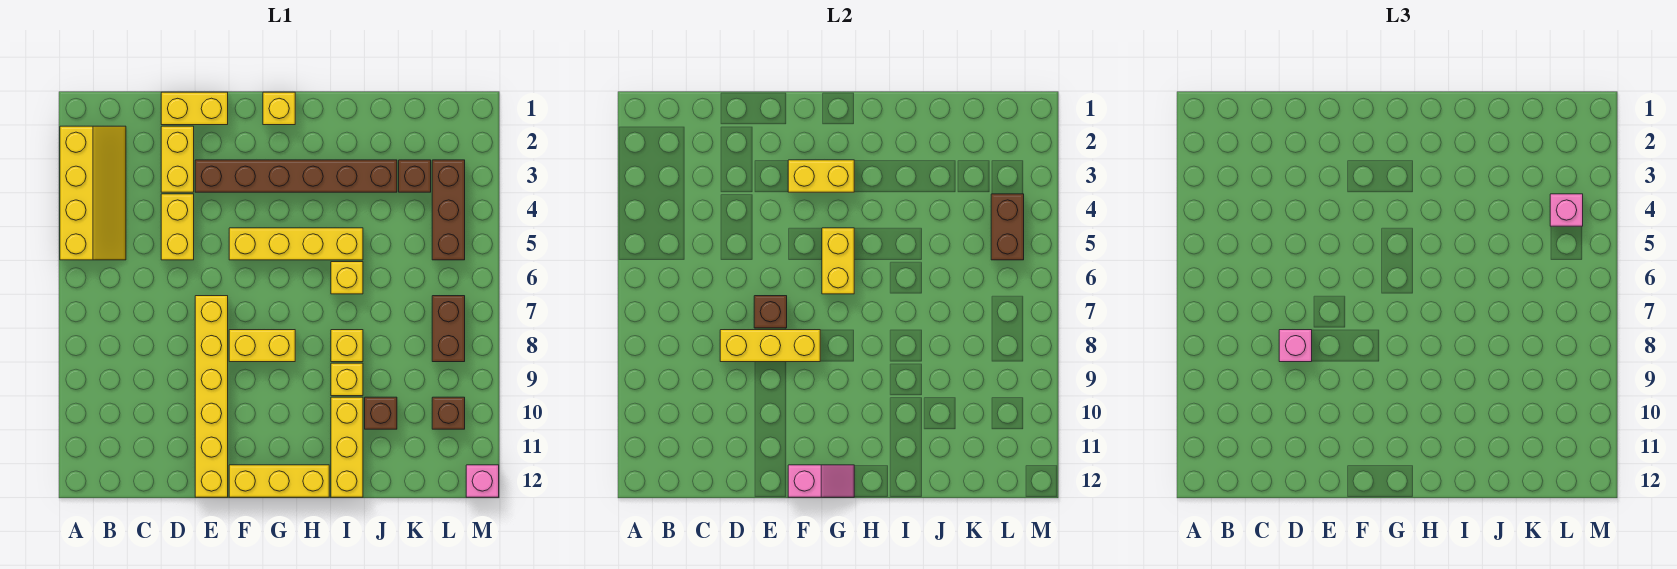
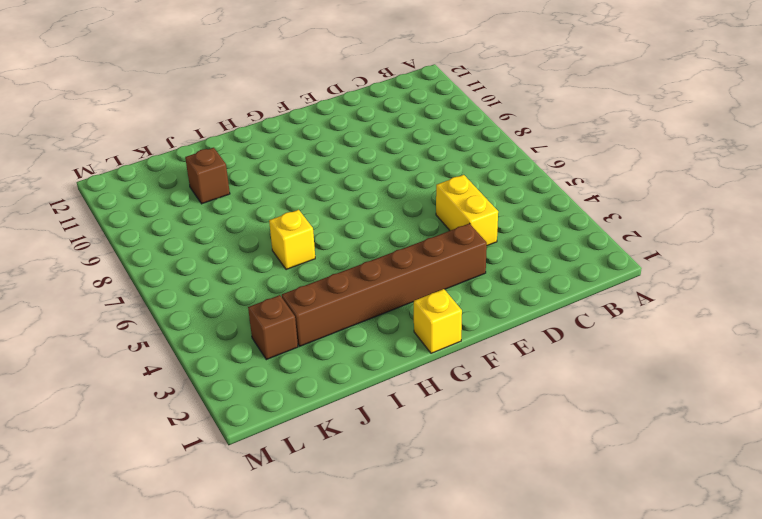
none -> yellow slope A2:B5 level 1 top A
none -> yellow brick D1:E1 level 1
none -> yellow brick D2:D3 level 1

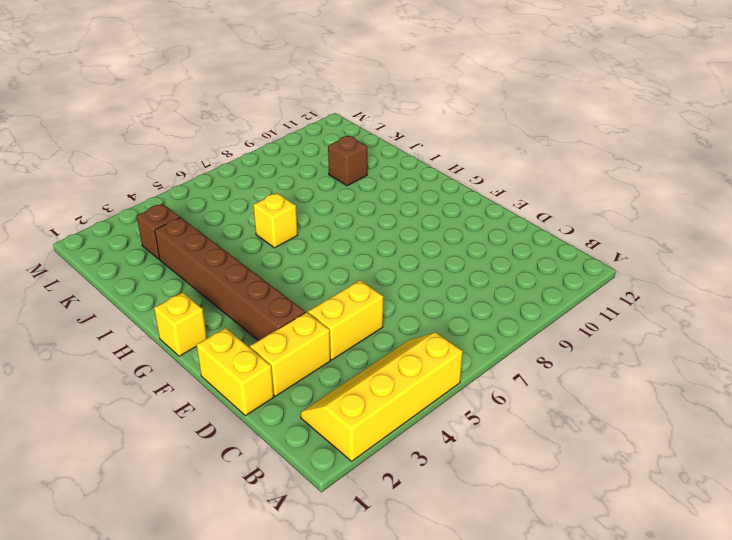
none -> yellow brick E7:E12 level 1
none -> yellow brick F5:I5 level 1
none -> yellow brick F8:G8 level 1

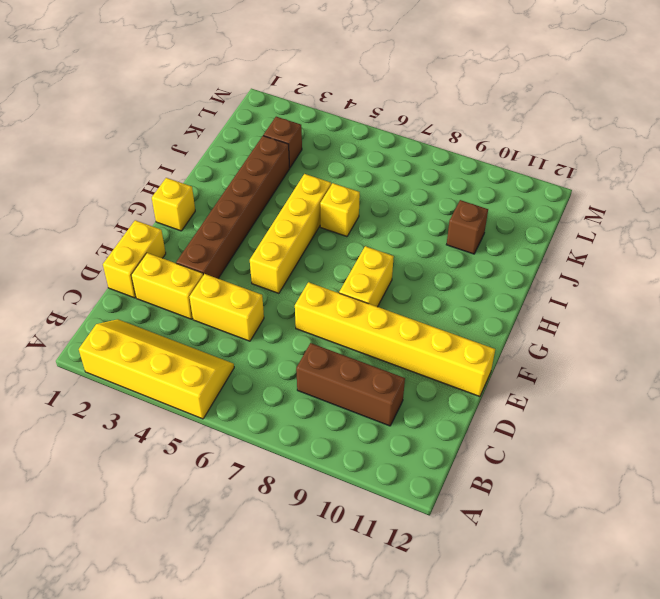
brown brick C8:C10 level 1 -> brown brick L3:L5 level 1
none -> yellow brick F12:H12 level 1
none -> yellow brick I8 level 1
none -> yellow brick I9 level 1

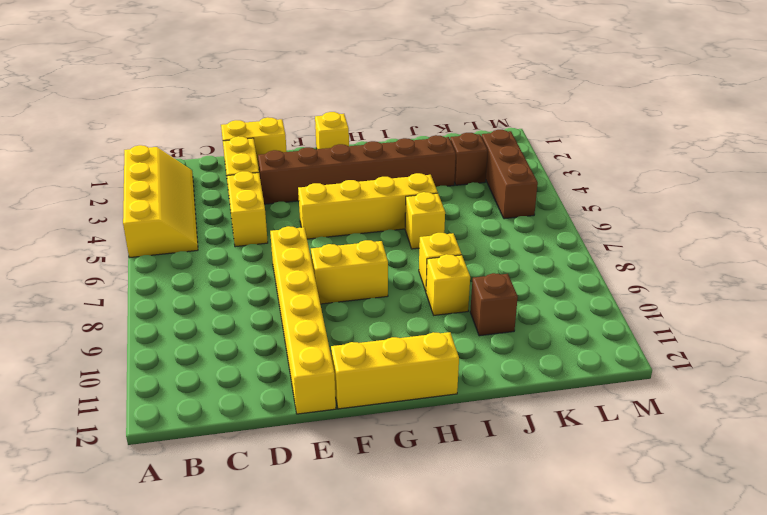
none -> yellow brick I10:I12 level 1
none -> brown brick L7:L8 level 1
none -> brown brick L10 level 1

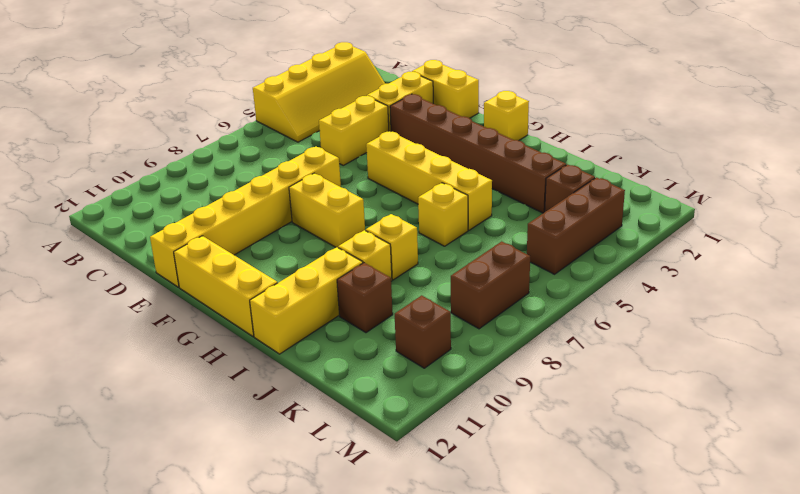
none -> pink brick M12 level 1
none -> yellow brick D8:F8 level 2
none -> brown brick E7 level 2

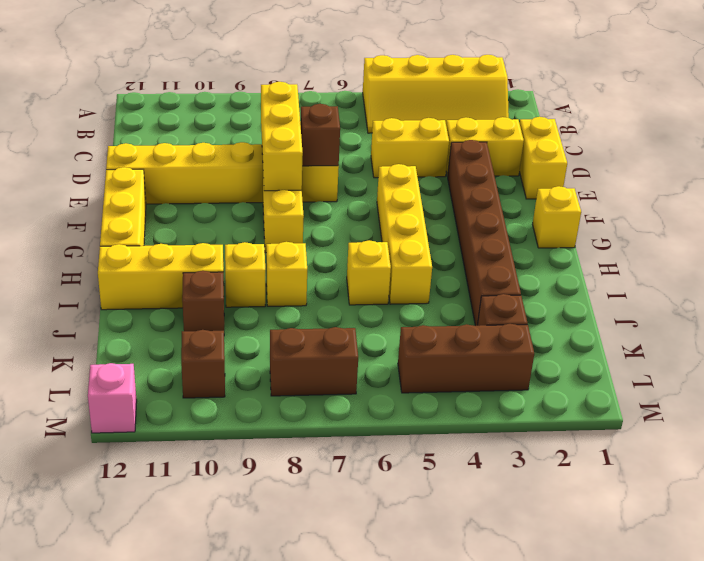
none -> yellow brick F3:G3 level 2
none -> pink slope F12:G12 level 2 top F
none -> yellow brick G5:G6 level 2

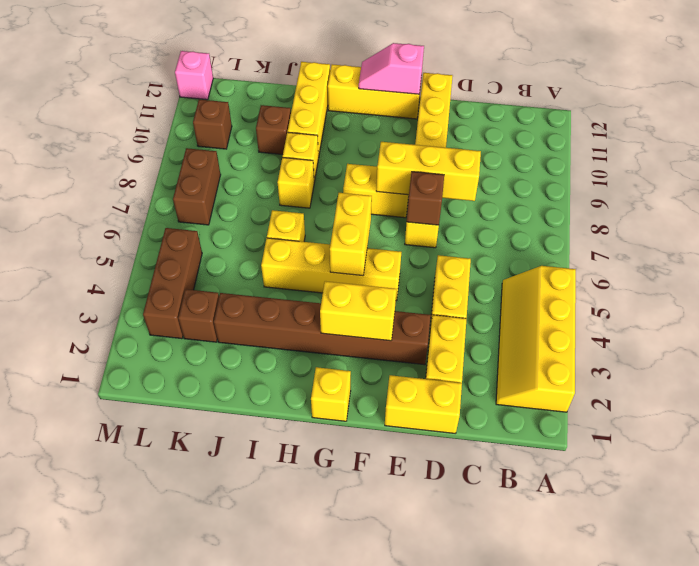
none -> brown brick L4:L5 level 2
none -> pink brick D8 level 3
none -> pink brick L4 level 3

